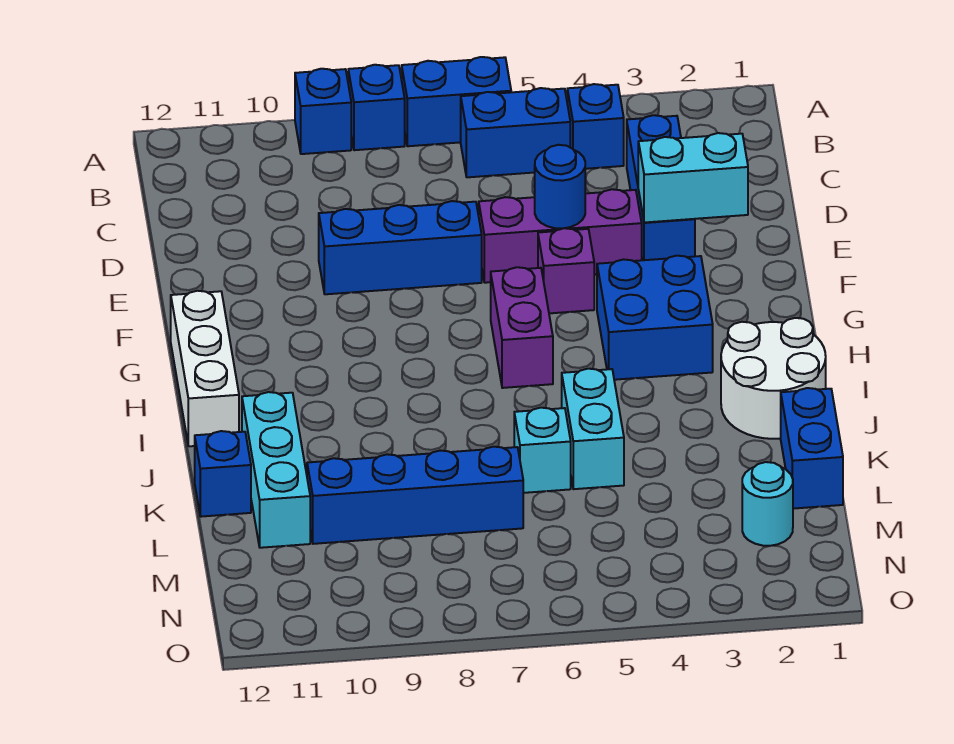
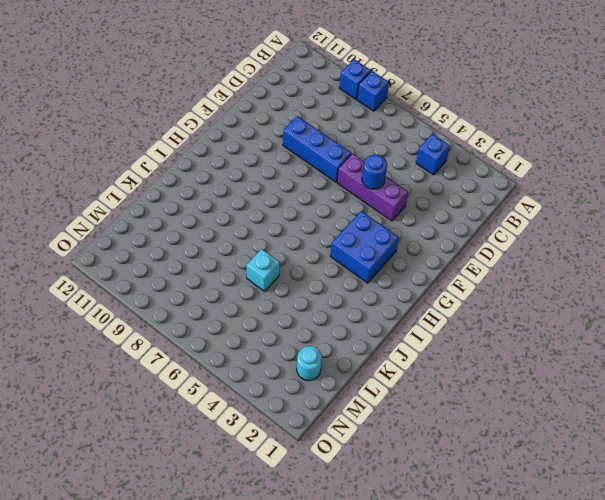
none -> blue brick A6:A7 level 1
none -> blue brick B5:B6 level 1
none -> blue brick C3:E3 level 1

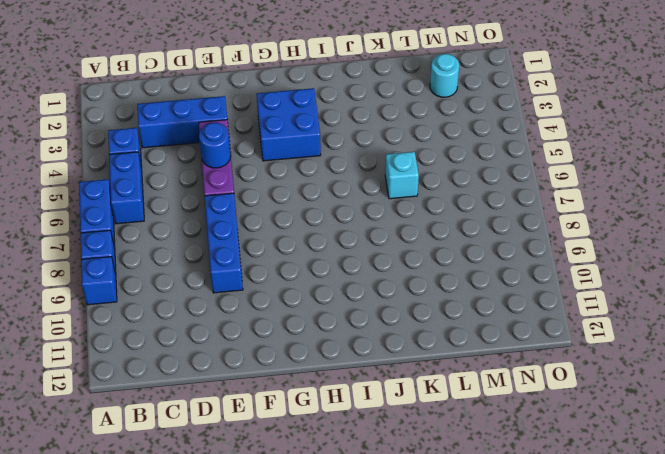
none -> purple brick F5 level 1
none -> purple brick G6:H6 level 1
none -> white brick G12:I12 level 1

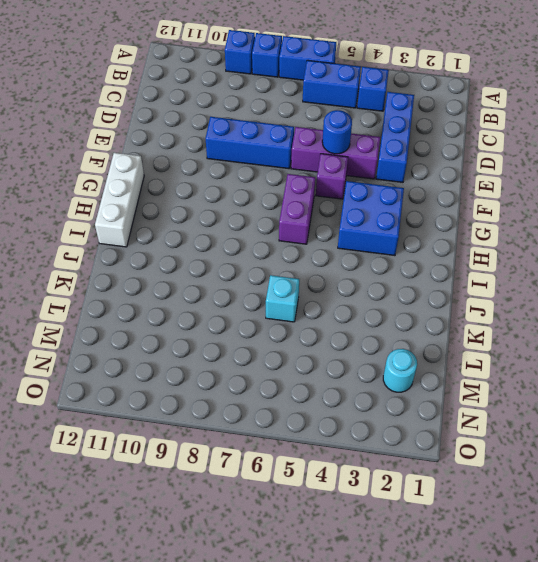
none -> white round brick I1:J2 level 1
none -> cyan brick J5:K5 level 1
none -> cyan brick J11:L11 level 1

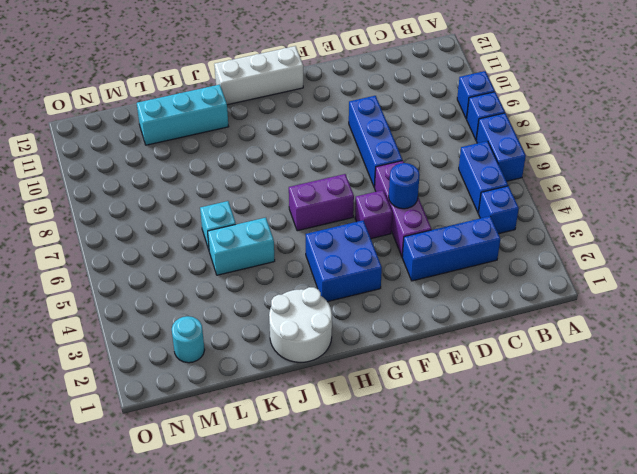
none -> blue brick K1:L1 level 1
none -> blue brick K12 level 1
none -> blue brick L7:L10 level 1

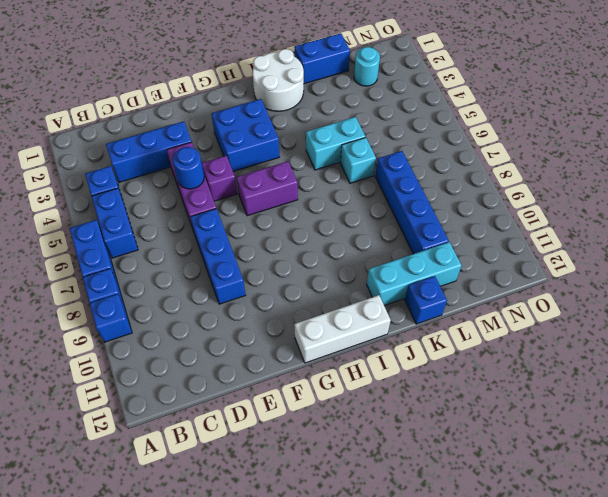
none -> cyan brick E2:E3 level 2

